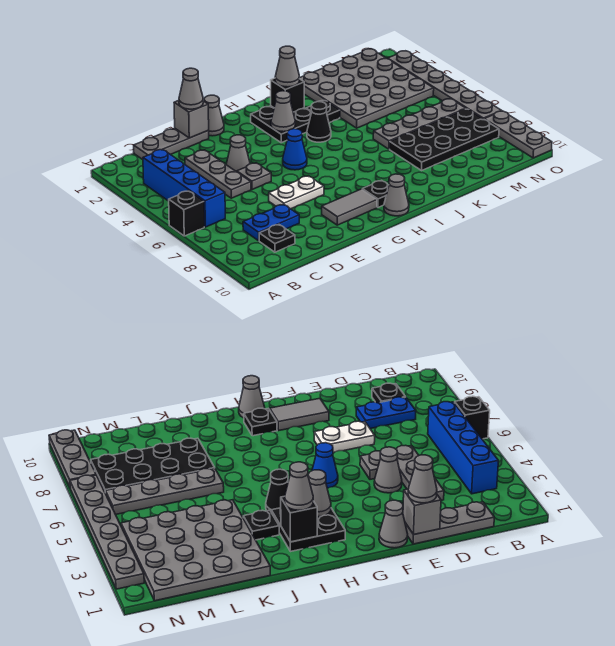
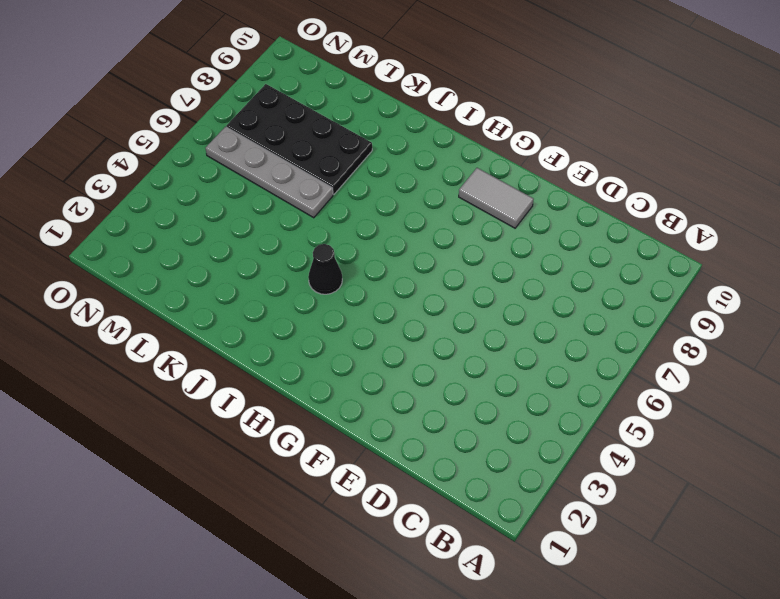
none -> black brick A6 level 1
none -> blue brick B3:B6 level 1
none -> grey plate C1:E1 level 1

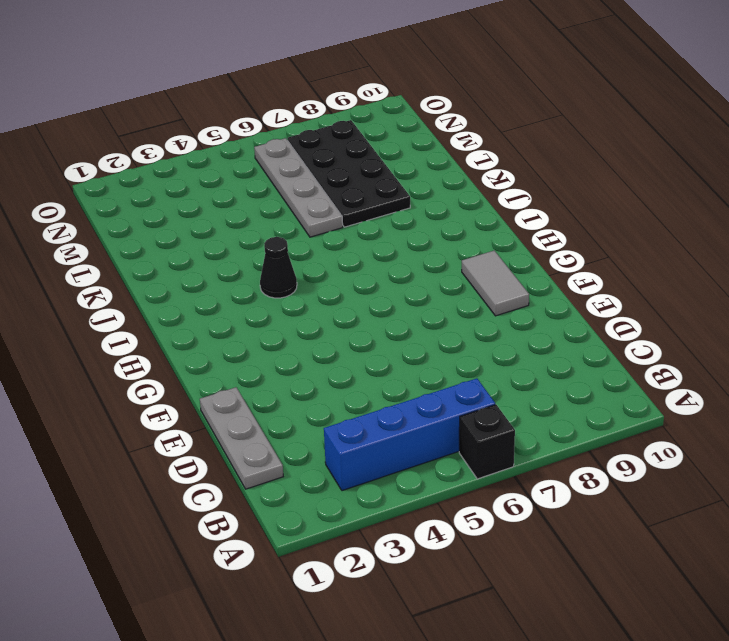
none -> blue plate C8:D8 level 1
none -> black plate C9 level 1
none -> grey plate D3:D5 level 1

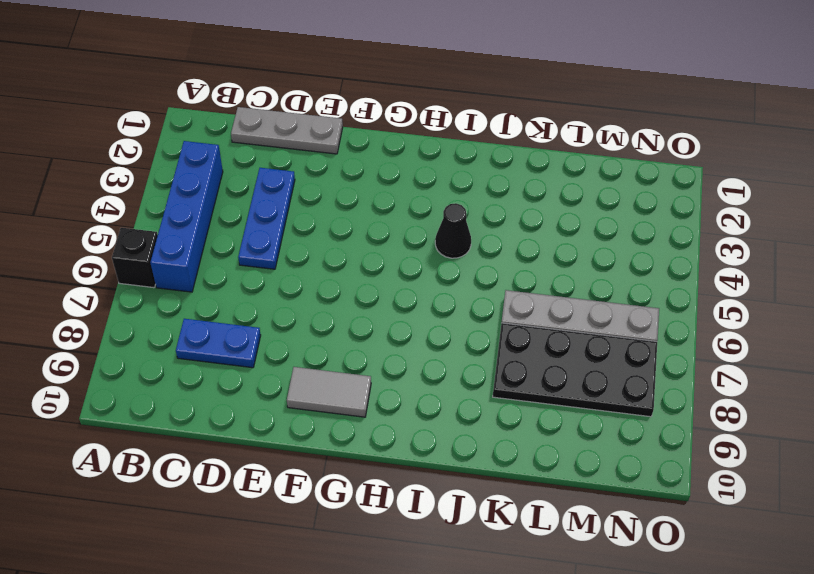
blue plate D3:D5 level 1 -> grey plate D3:D5 level 1
none -> black plate C9 level 1
none -> grey cone E4 level 1
none -> grey plate E5 level 1

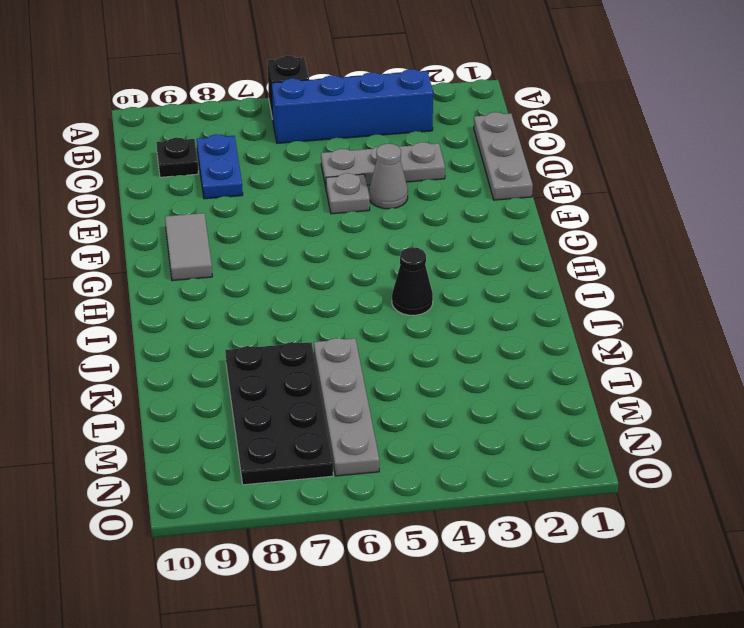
none -> white plate E7:F7 level 1
none -> grey cone F1 level 1
none -> blue cone G5 level 1

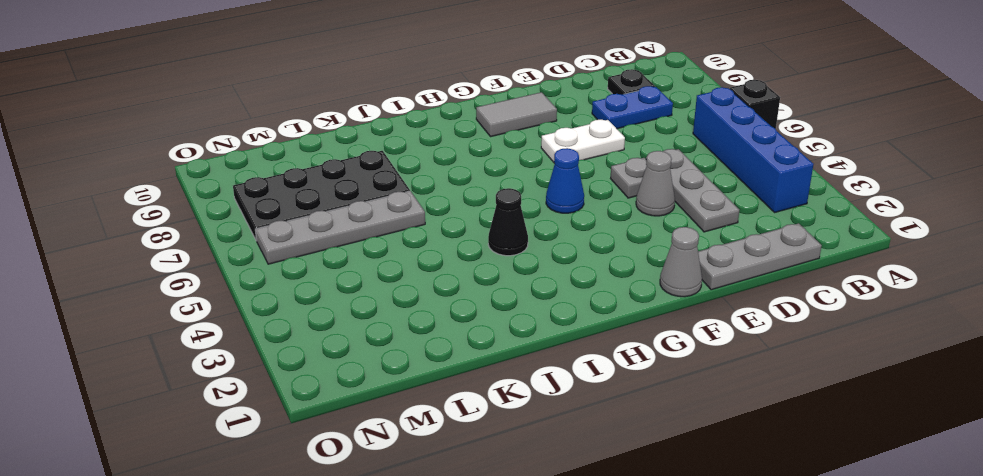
none -> black plate H2:I3 level 1
none -> black plate H9 level 1
none -> grey cone H10 level 1

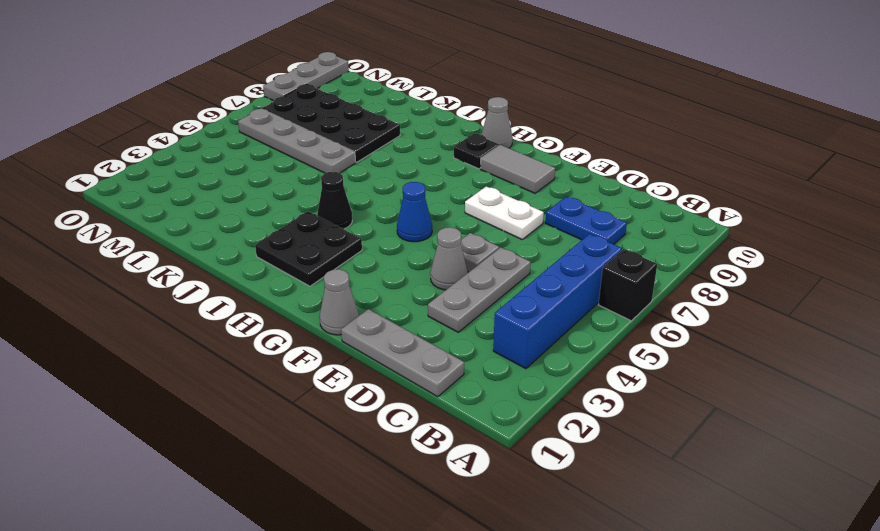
none -> black plate C9 level 1
none -> black plate J3 level 1
none -> grey plate K1:N4 level 1

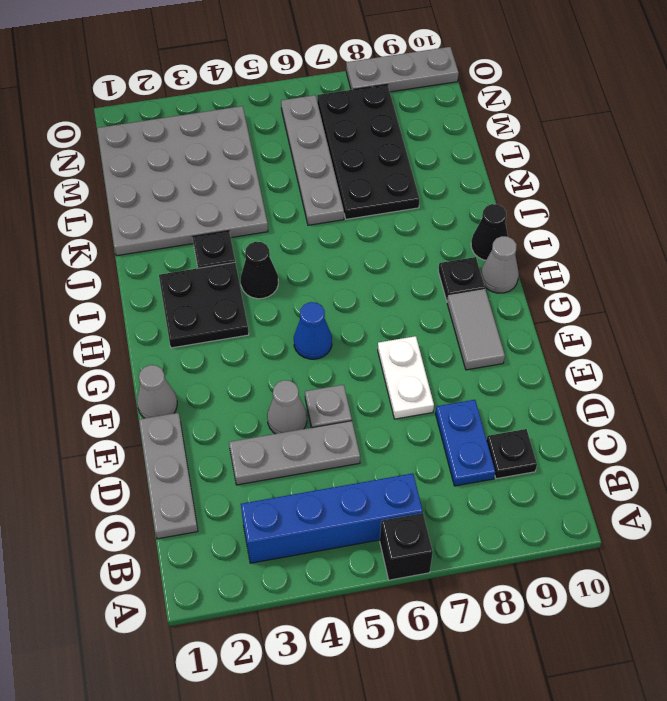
black cone I10 level 1 -> none
none -> grey plate O2:O7 level 1
none -> grey brick E1 level 2
none -> grey cone H3 level 2

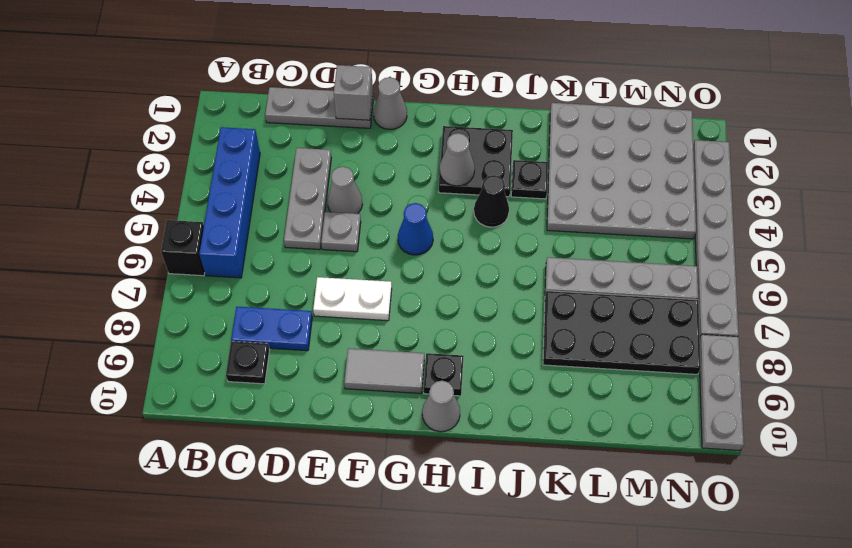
none -> black brick I2 level 2
none -> grey cone E1 level 3
none -> grey cone I2 level 3

